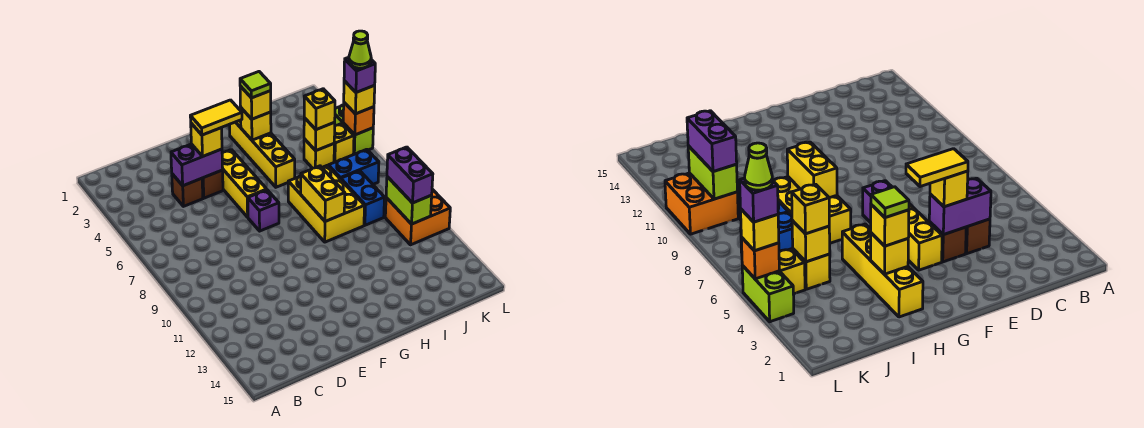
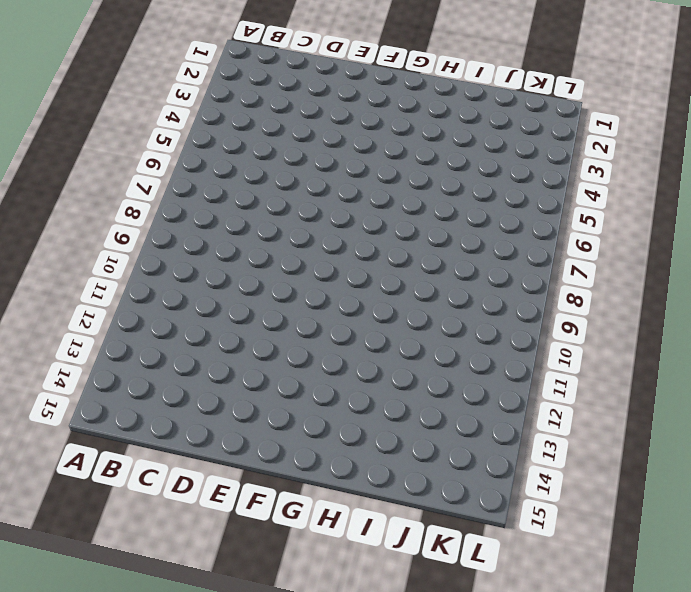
none -> brown brick D4 level 1
none -> brown brick E4 level 1
none -> yellow brick F4:F6 level 1

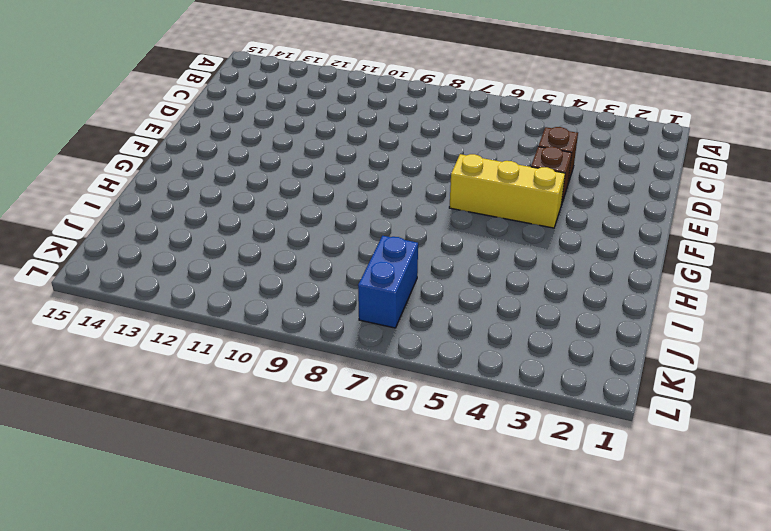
none -> purple brick F7 level 1
none -> yellow brick H2:H5 level 1
none -> yellow brick H7:I9 level 1

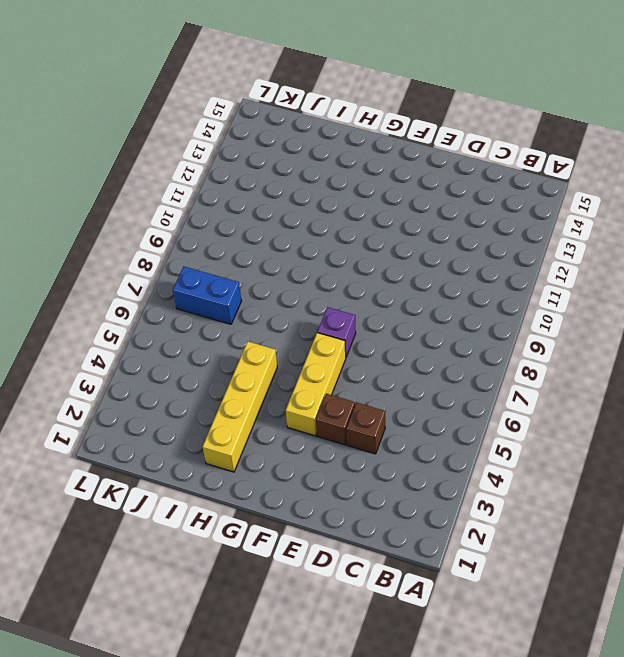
none -> yellow brick H7:I9 level 1
none -> yellow brick J5 level 1
none -> blue brick J8:J9 level 1

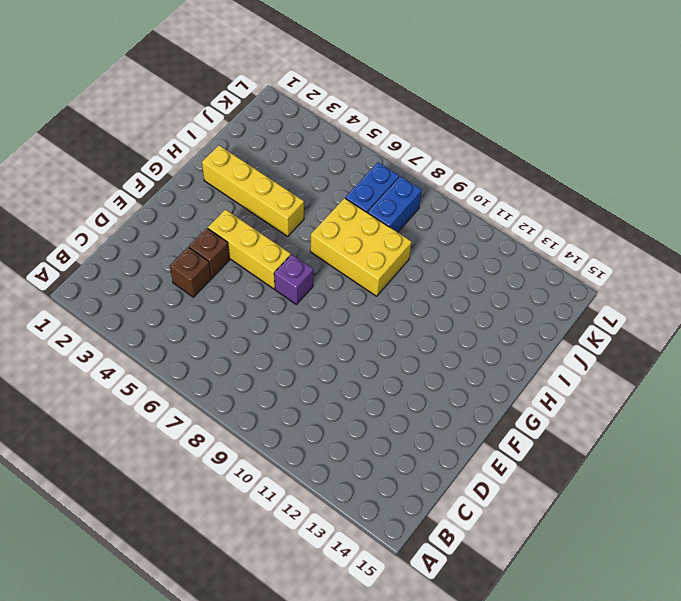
blue brick J8:K8 level 1 -> blue brick J8:J9 level 1
none -> yellow brick J5 level 1
none -> yellow brick K5 level 1
none -> orange brick K10:L11 level 1

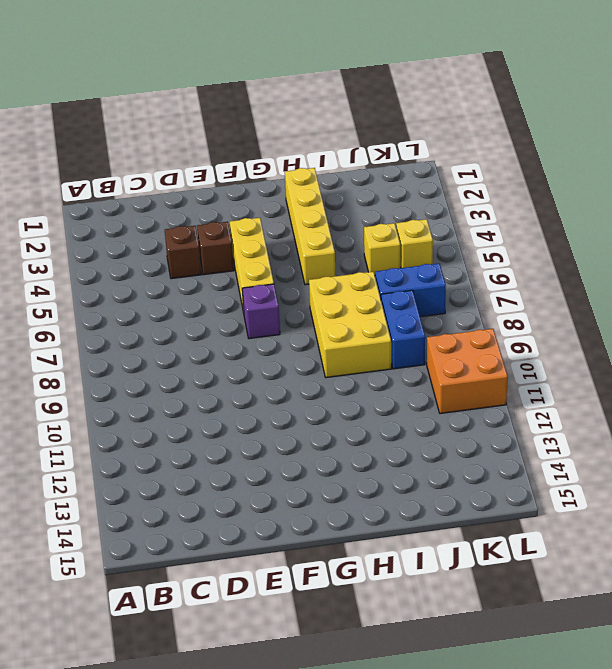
none -> lime brick L4:L5 level 1
none -> purple brick D4:E4 level 2
none -> yellow brick H3 level 2

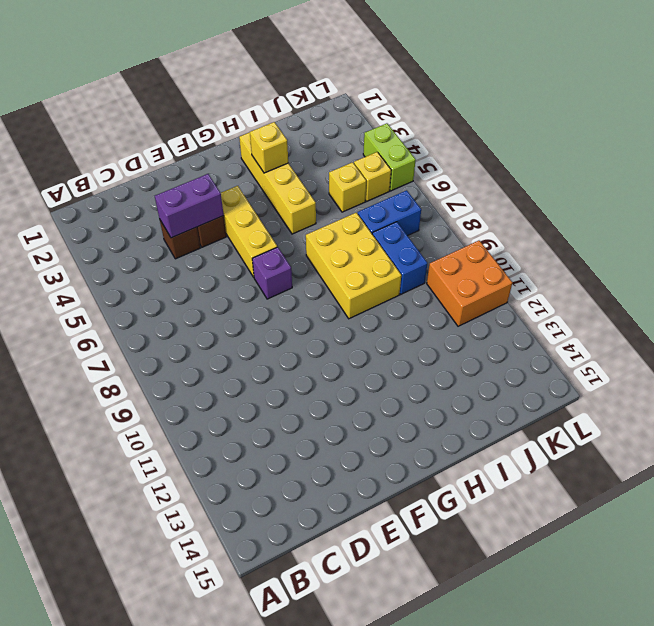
none -> yellow brick H8:H9 level 2
none -> yellow brick J5 level 2
none -> lime brick K10:K11 level 2

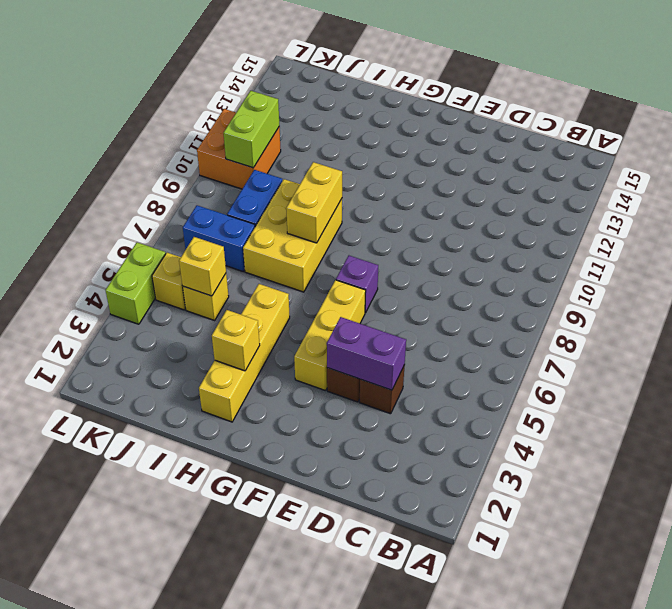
none -> orange brick L5 level 2
none -> yellow brick E4 level 3
none -> yellow brick H3 level 3

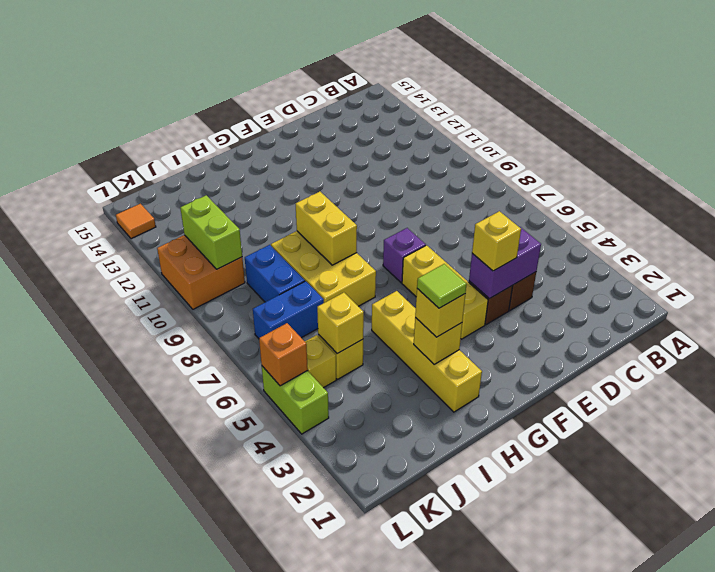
orange tile L14 level 1 -> none
none -> yellow brick J5 level 3
none -> purple brick K10:K11 level 3
none -> yellow brick L5 level 3

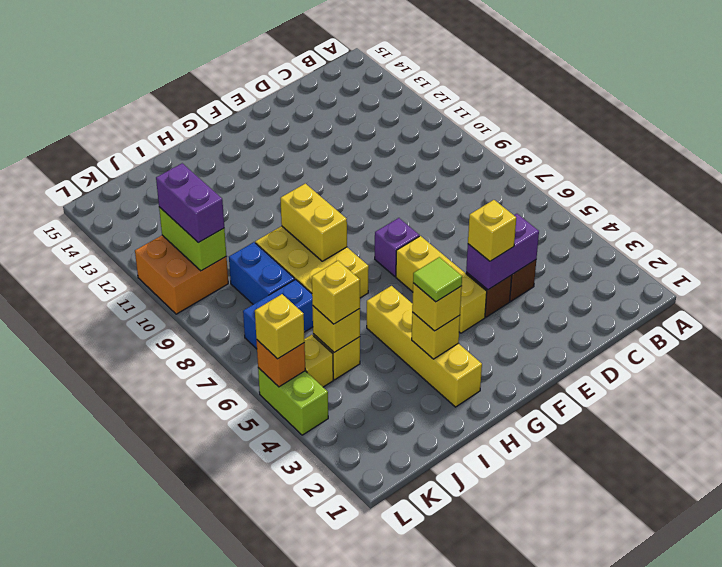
none -> yellow tile E4:F4 level 4
none -> purple brick L5 level 4
none -> lime cone L5 level 5

